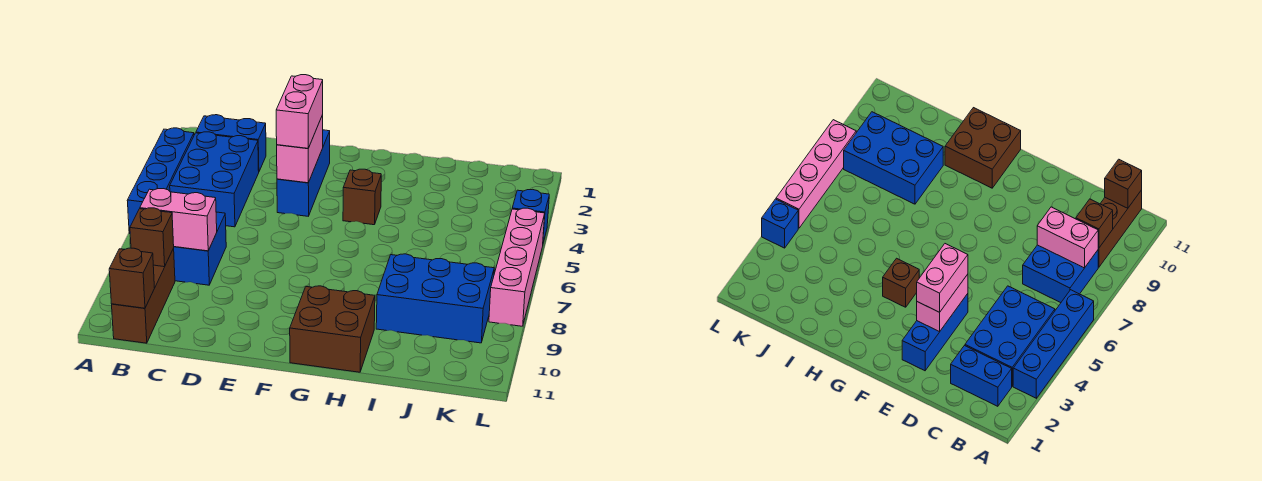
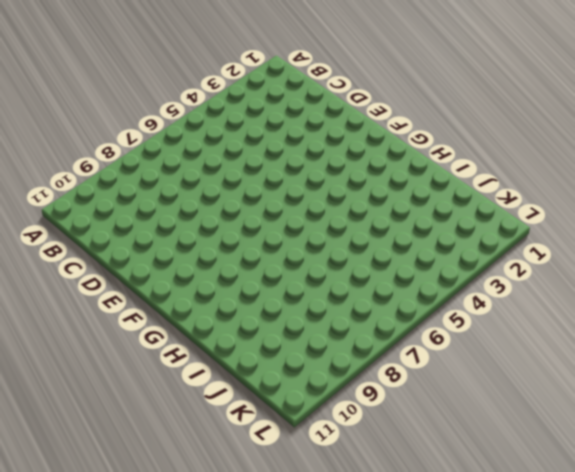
none -> blue brick A3:A6 level 1
none -> blue brick B2:C2 level 1
none -> blue brick B3:C5 level 1

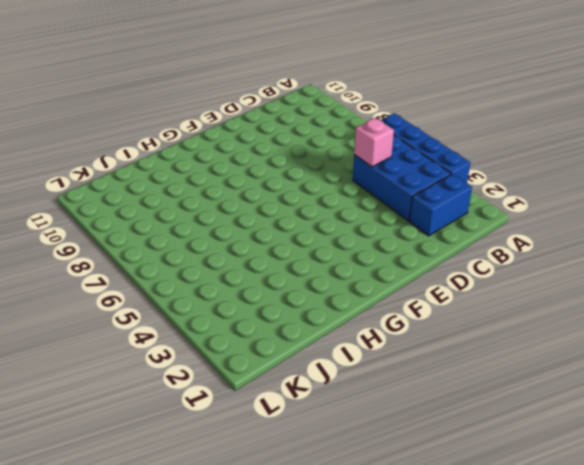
pink brick C5 level 2 -> none
none -> blue brick B7:C8 level 1
none -> brown brick B9:B11 level 1
none -> blue brick E2:E4 level 1

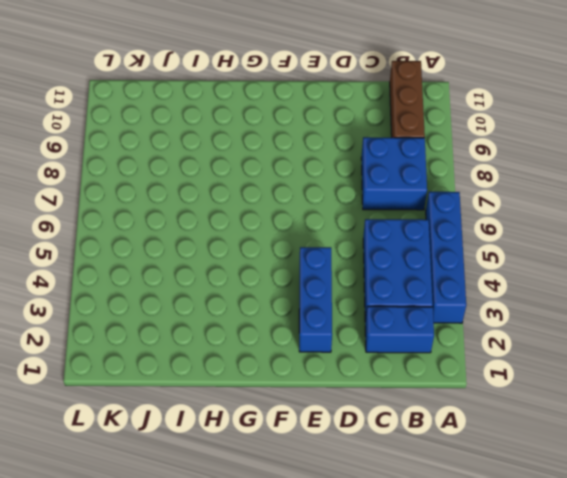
none -> brown brick G4 level 1
none -> brown brick G10:H11 level 1
none -> blue brick I8:K9 level 1

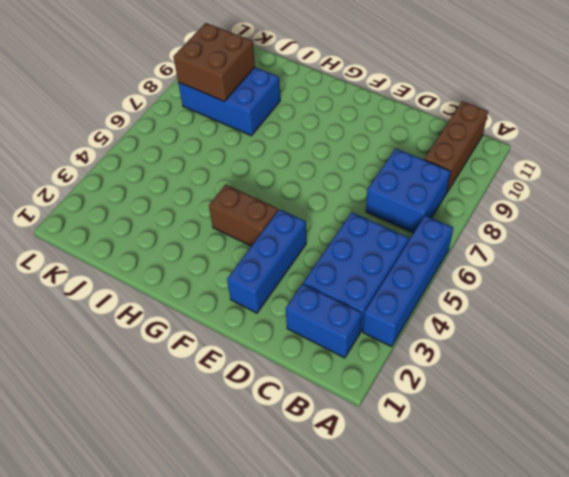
brown brick F4:G4 level 1 -> brown brick G4 level 1
brown brick J8:K9 level 2 -> brown brick G10:H11 level 1
none -> blue brick L4 level 1
none -> pink brick L5:L8 level 1
none -> pink brick B8:C8 level 2

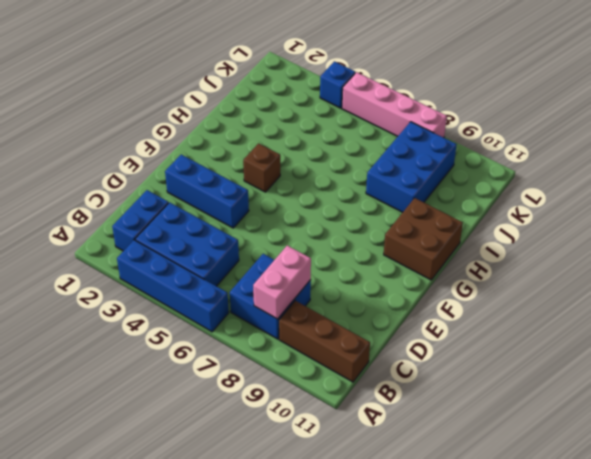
none -> brown brick B9 level 2
none -> brown brick B11 level 2
none -> pink brick E3:E4 level 2

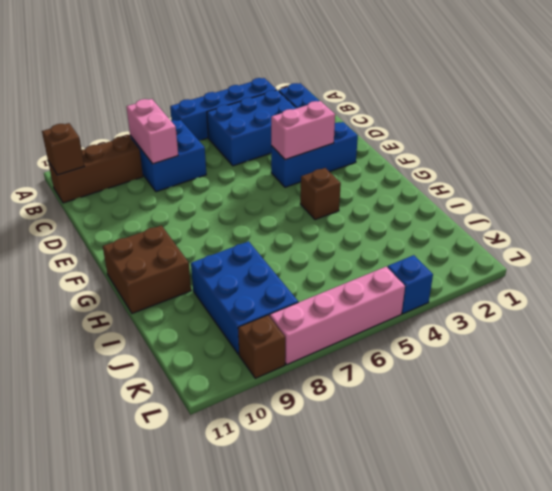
brown brick L9 level 1 -> brown brick B9 level 2
none -> pink brick E3:E4 level 3

